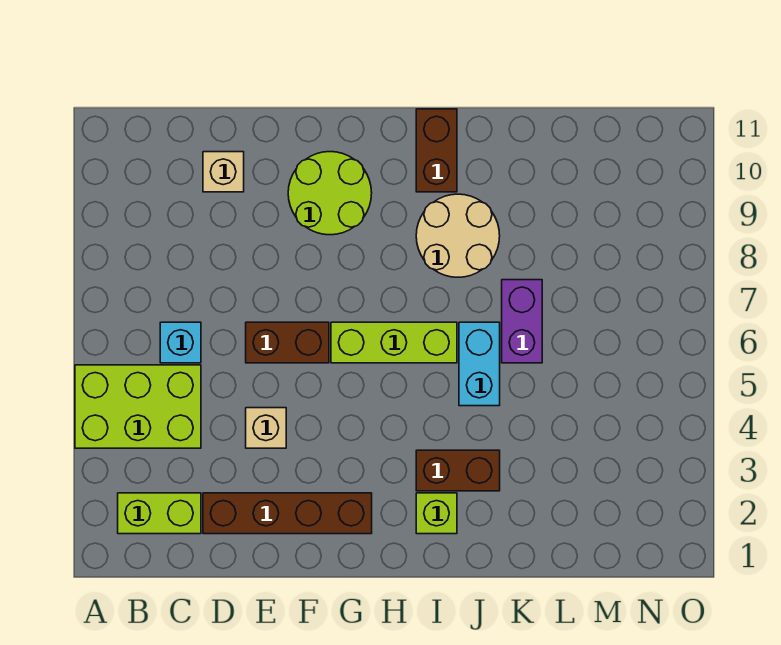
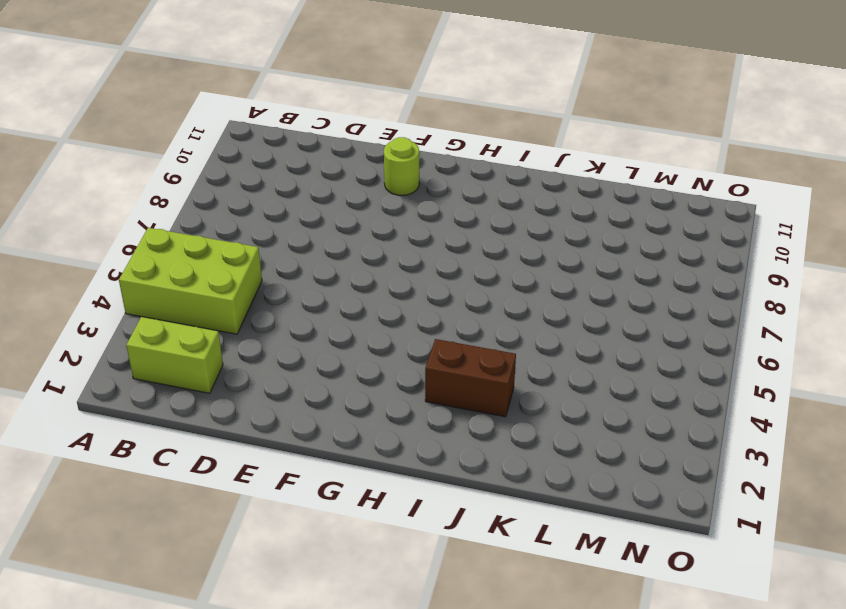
lime round brick F10 level 1 -> lime round brick F9:G10 level 1
none -> cyan brick C6 level 1
none -> brown brick D2:G2 level 1
none -> tan brick D10 level 1

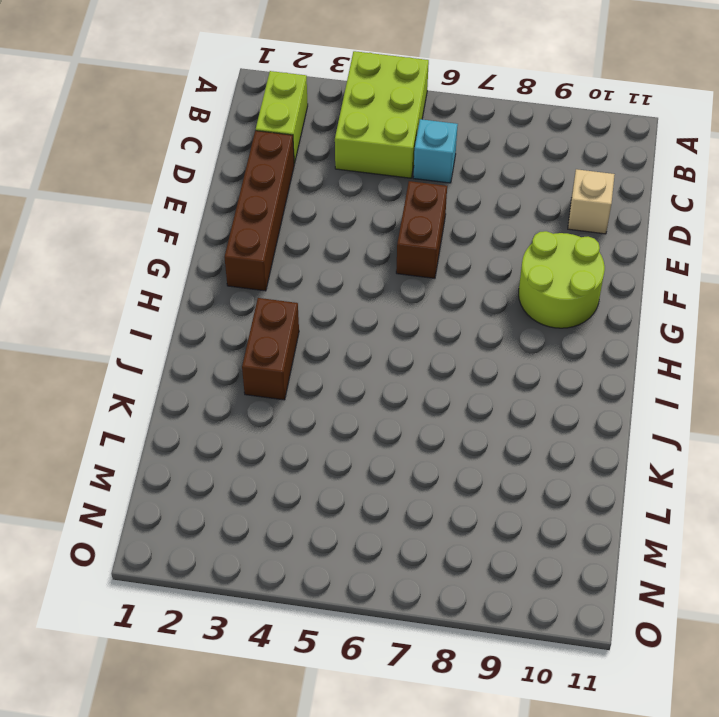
none -> tan brick E4 level 1
none -> lime brick G6:I6 level 1
none -> lime brick I2 level 1

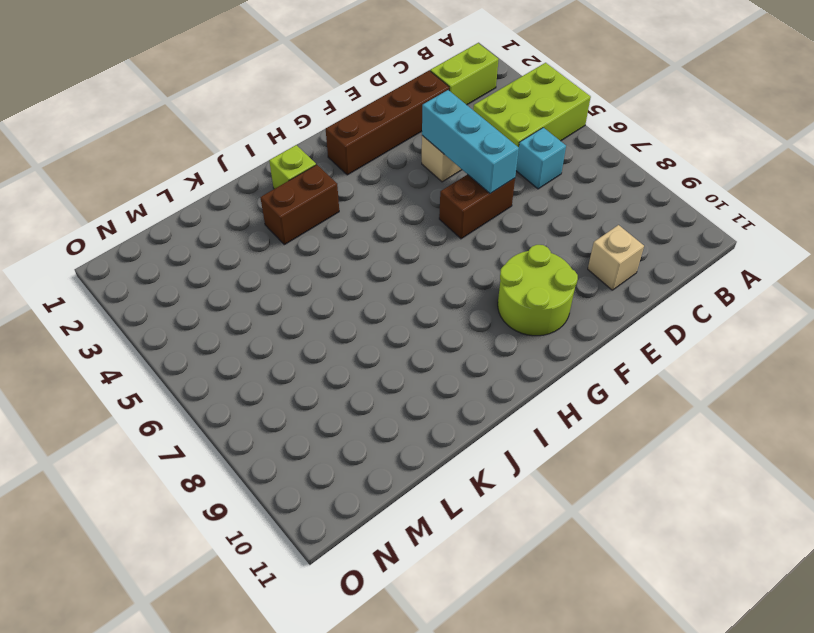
cyan brick E4:E6 level 2 -> none
none -> lime brick G6:I6 level 1
none -> tan round brick I8:J9 level 1
none -> brown brick I10:I11 level 1

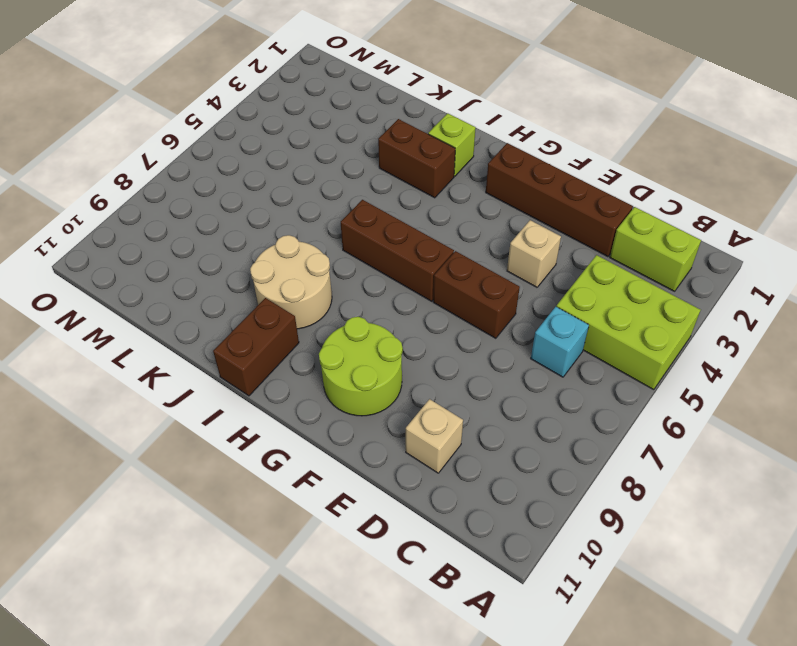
brown brick G6:I6 level 1 -> lime brick G6:I6 level 1
none -> cyan brick J5:J6 level 1
none -> purple brick K6:K7 level 1

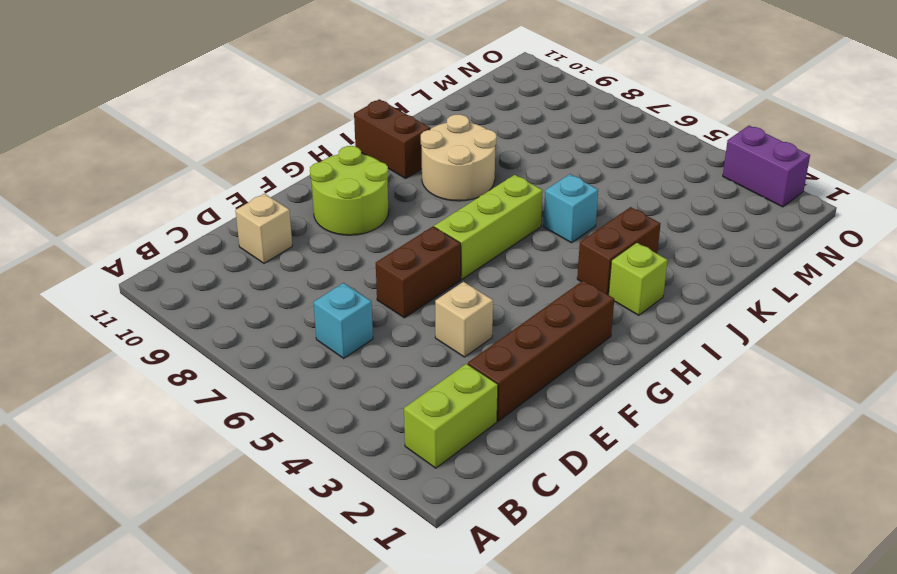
cyan brick J5 level 1 -> cyan brick J5:J6 level 1
purple brick O2:O3 level 1 -> purple brick K6:K7 level 1
none -> lime brick A4:C5 level 1

